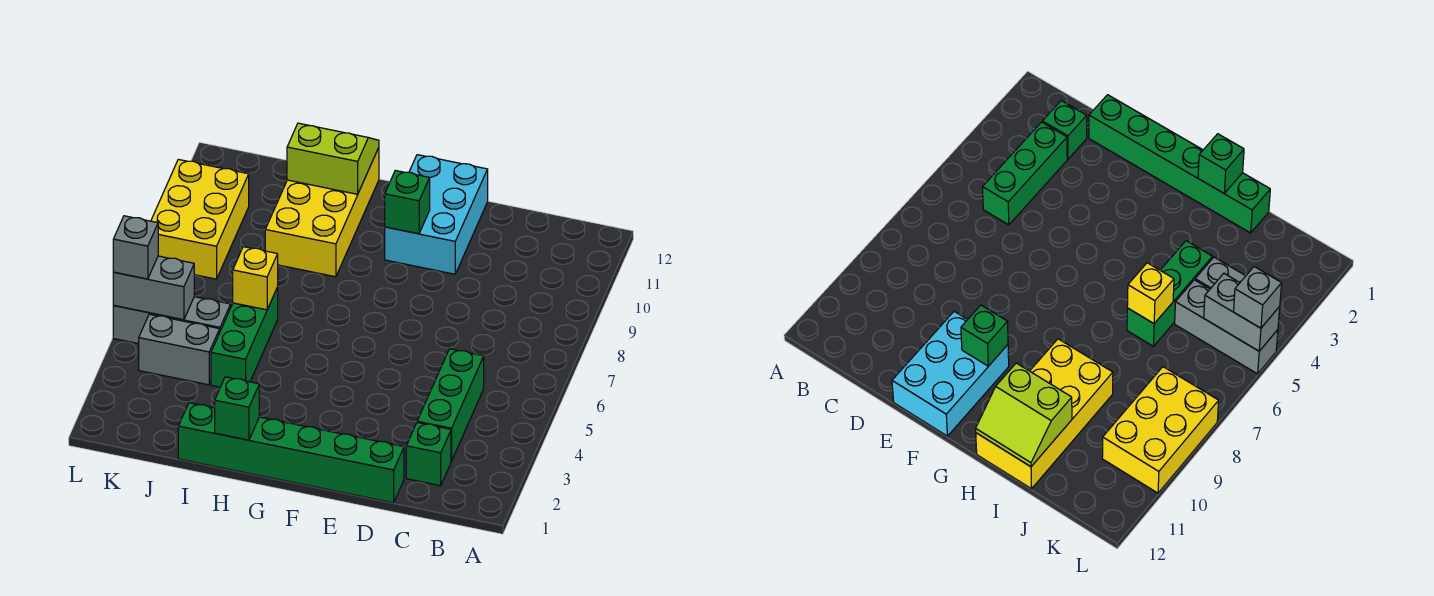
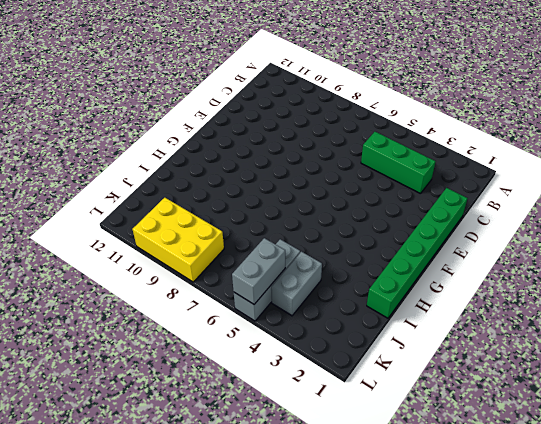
none -> green brick C2 level 1
none -> cyan brick E10:F12 level 1
none -> yellow brick H9:I12 level 1

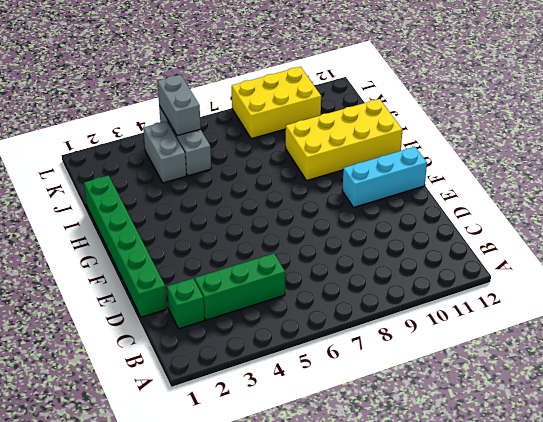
cyan brick F10:F12 level 1 -> cyan brick E10:F12 level 1
none -> green brick I4:I6 level 1
none -> green brick F10 level 2
none -> green brick H1 level 2

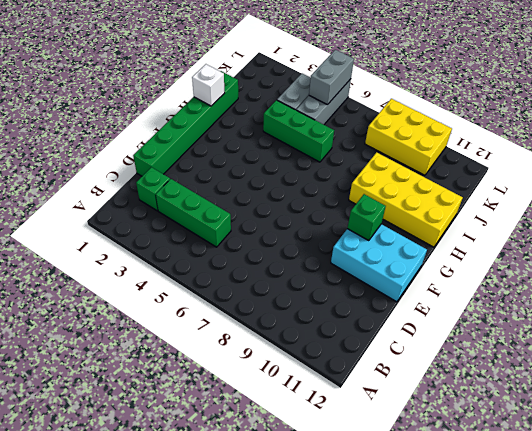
white brick H1 level 2 -> green brick H1 level 2
none -> lime slope H11:I12 level 2 top 11
none -> yellow brick I6 level 2
none -> grey brick L5 level 3

